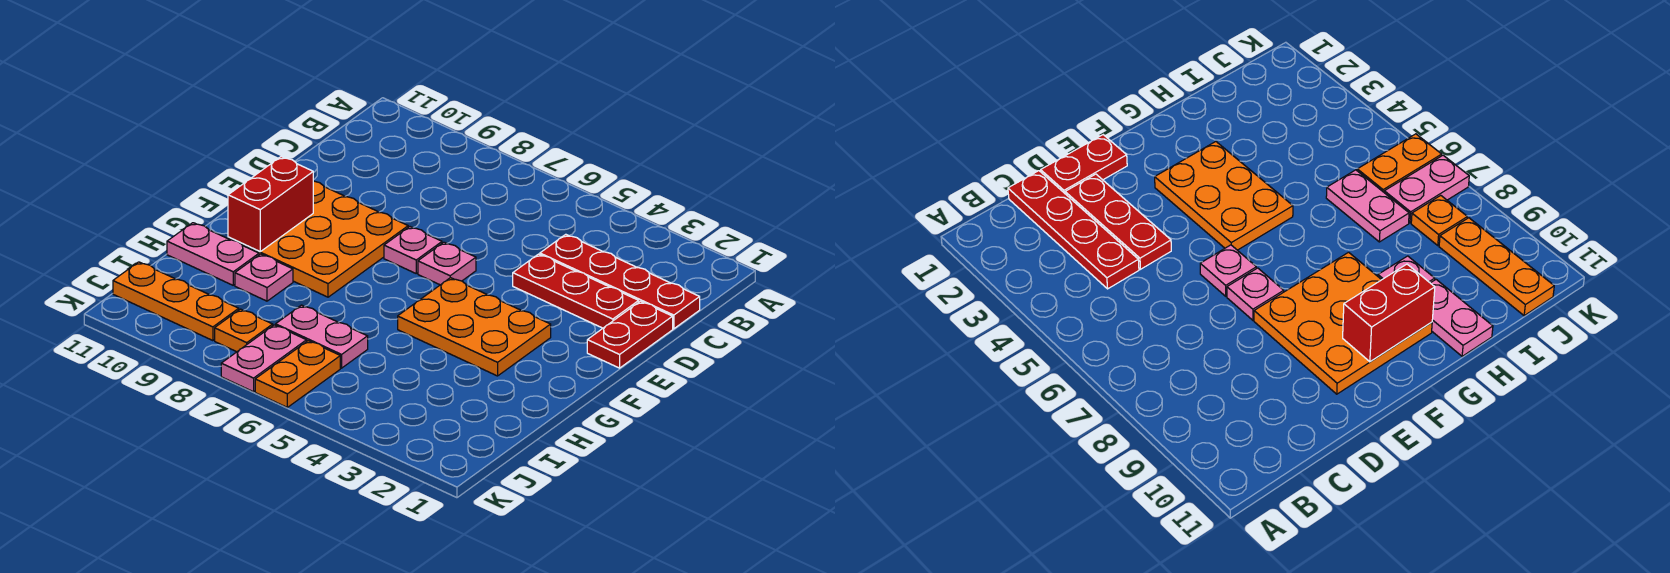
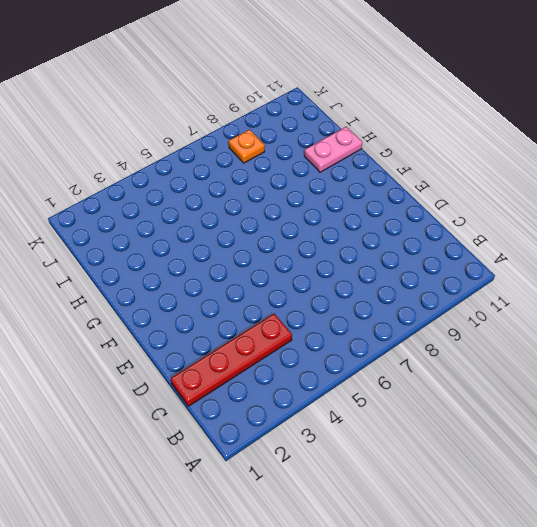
none -> red plate D1:E1 level 1
none -> red plate D2:D4 level 1
none -> pink plate E6 level 1

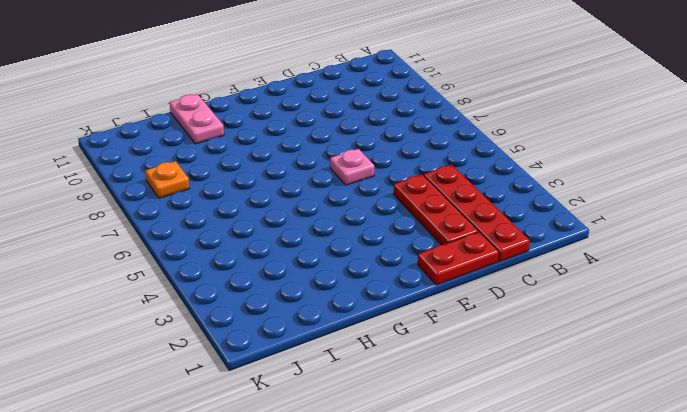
none -> pink plate E7 level 1
none -> orange plate E8:G10 level 1
none -> orange plate F3:G5 level 1

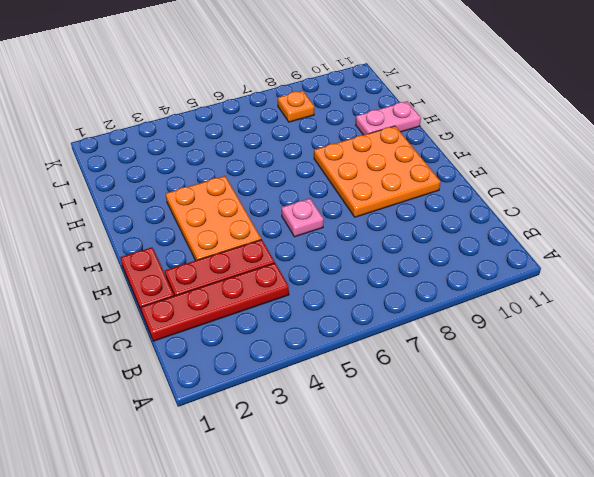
orange plate E3:G4 level 1 -> orange plate F3:G5 level 1
none -> pink plate E7 level 1
none -> pink plate H9 level 1
none -> pink plate I6:I7 level 1

